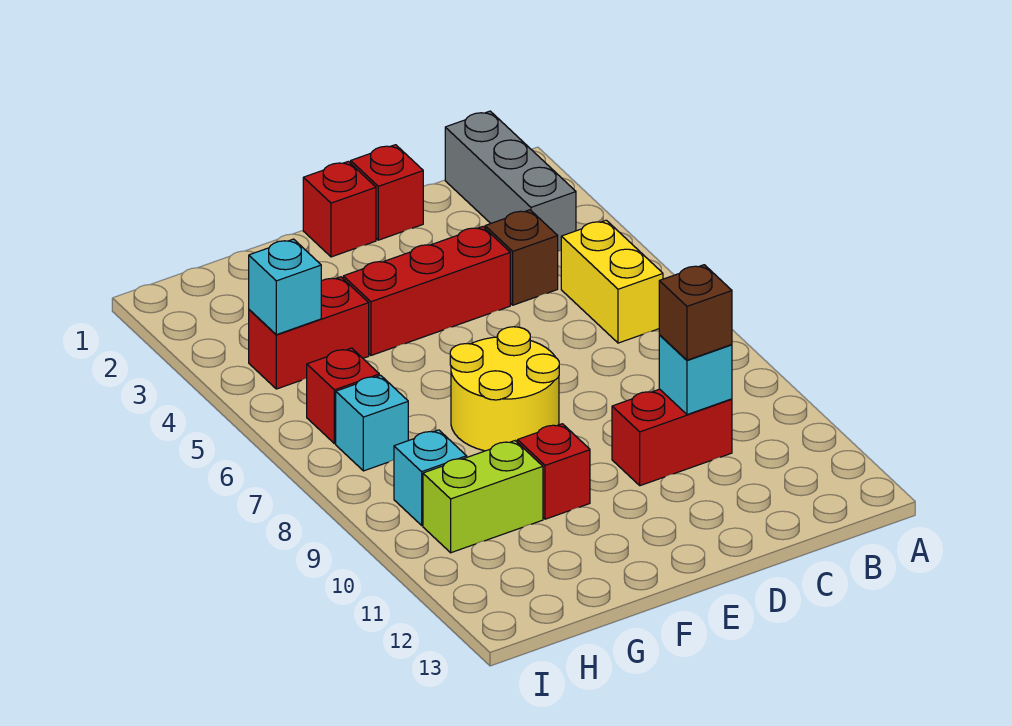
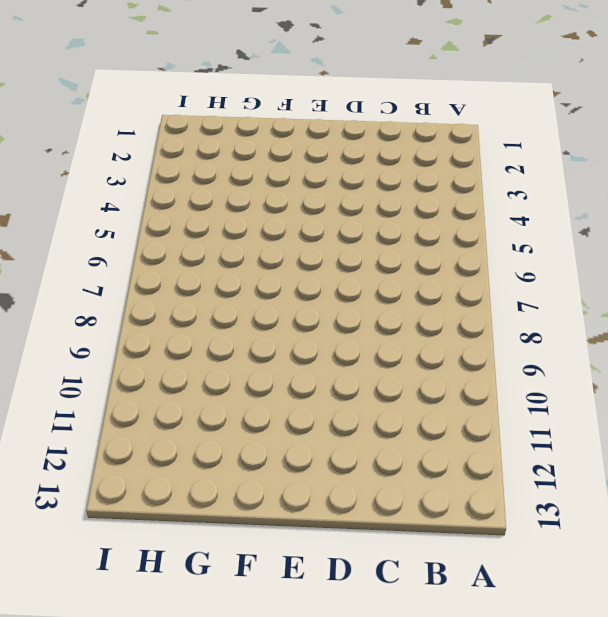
none -> grey brick B1:B3 level 1
none -> yellow brick B5:B6 level 1
none -> brown brick C4 level 1

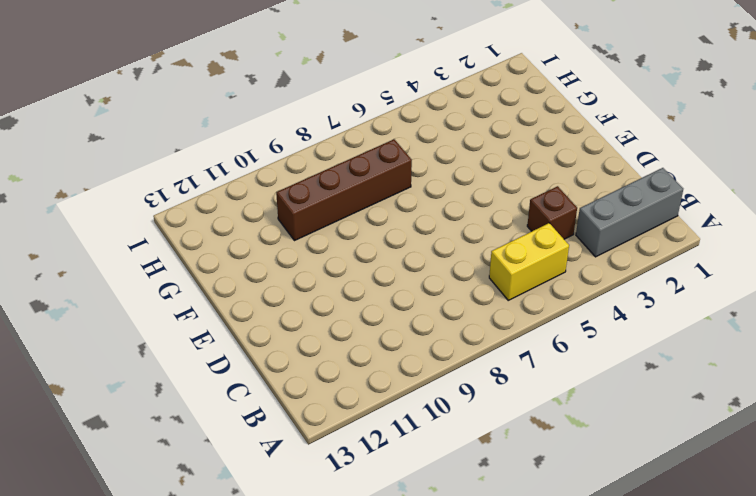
brown brick G7:G10 level 1 -> lime brick G10:H10 level 1
none -> red brick C10:D10 level 1
none -> red brick D1 level 1
none -> red brick D4:F4 level 1

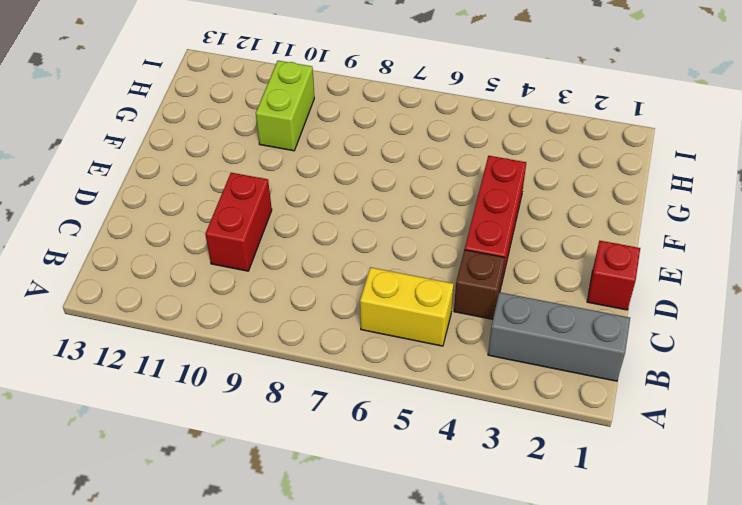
none -> red brick E1 level 1
none -> yellow round brick E7:F8 level 1
none -> red brick F10 level 1

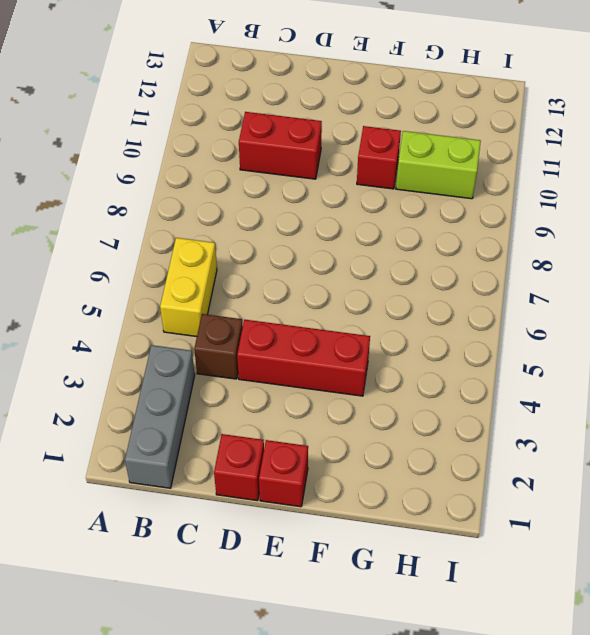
none -> yellow round brick E7:F8 level 1
none -> red brick G4:H4 level 1
none -> red brick H6 level 1

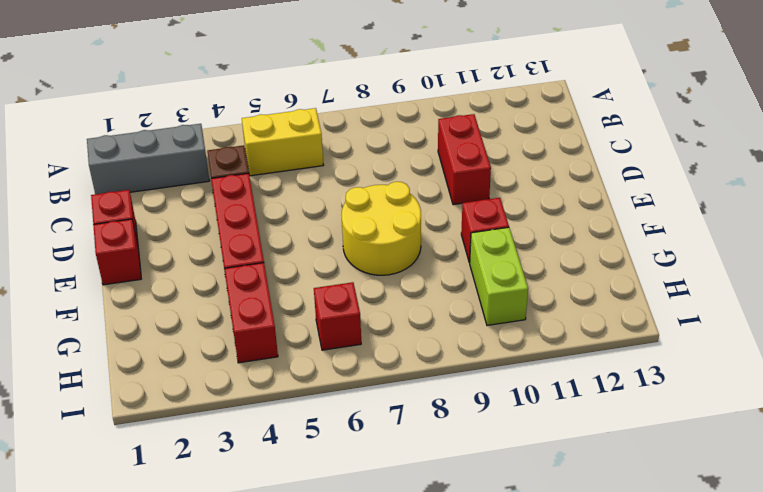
none -> cyan brick H7 level 1
none -> cyan brick H9 level 1
none -> cyan brick C10 level 2

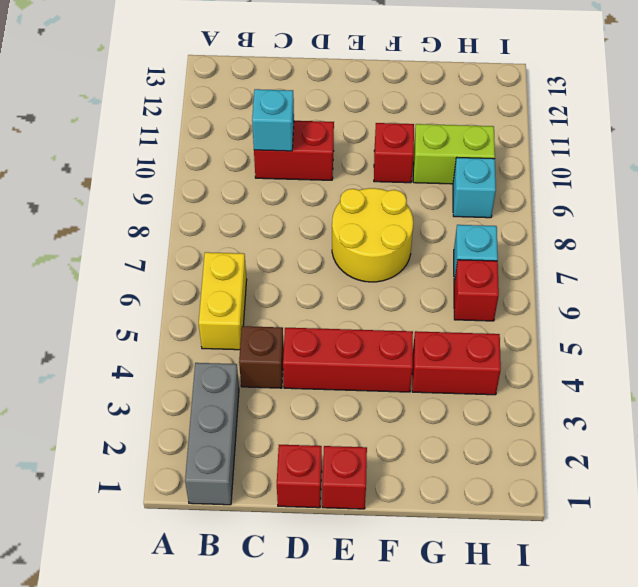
none -> cyan brick H4 level 2
none -> brown brick C10 level 3

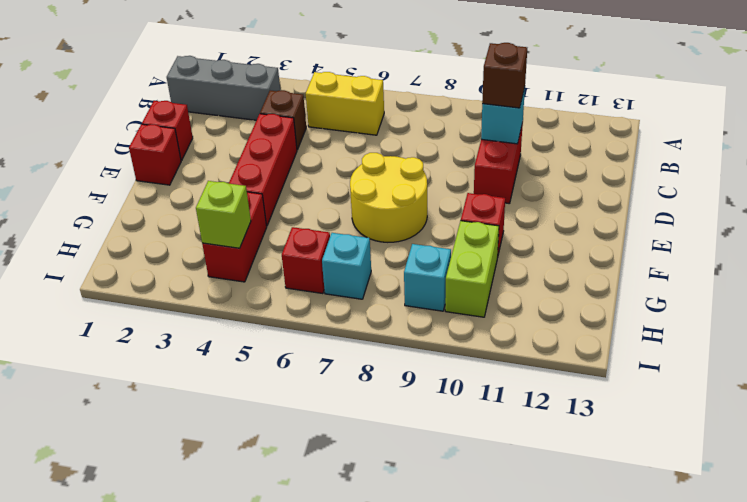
lime brick H4 level 2 -> cyan brick H4 level 2

